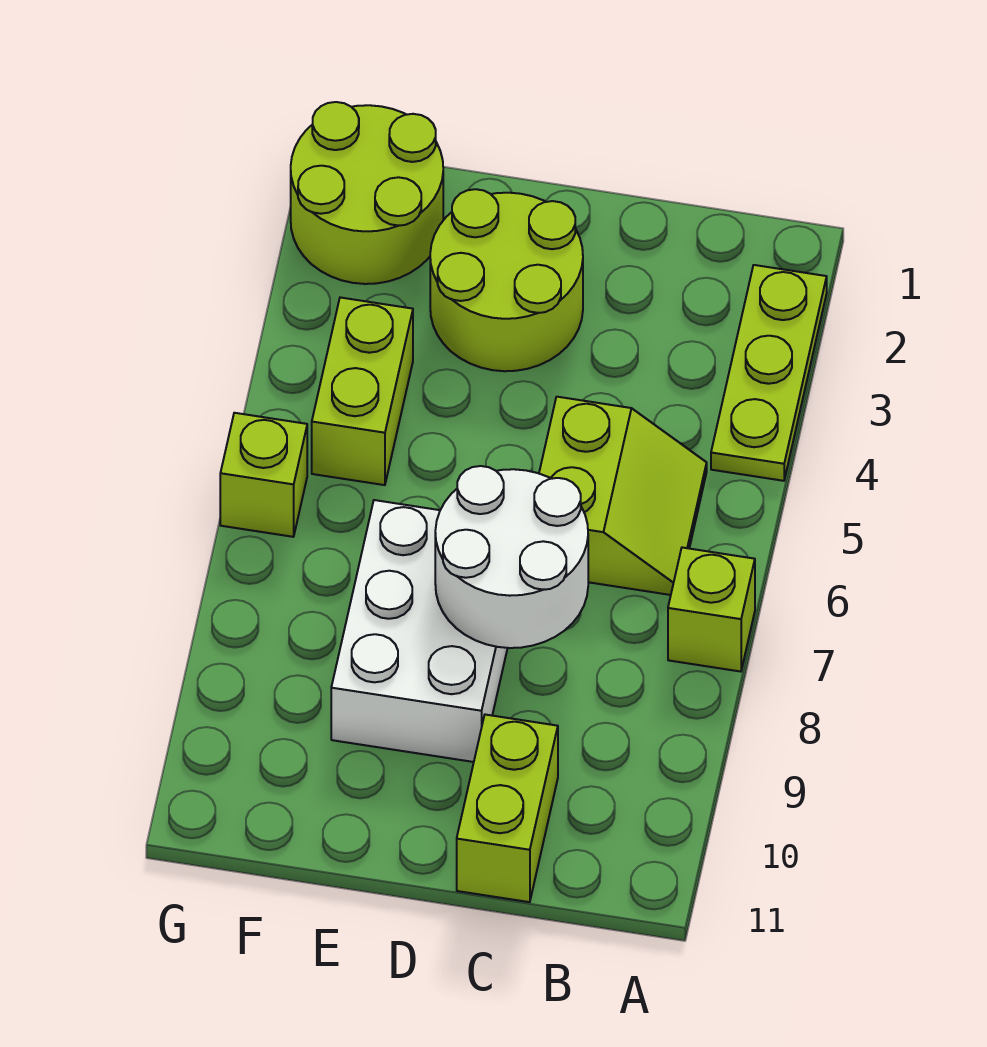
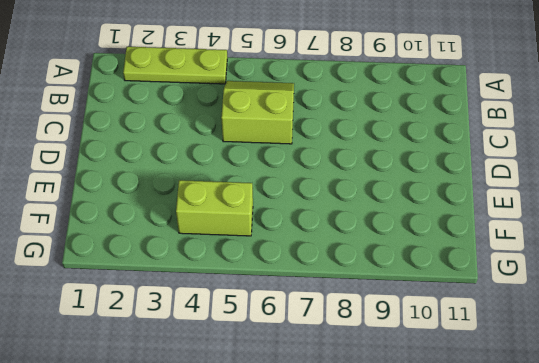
none -> lime brick A7 level 1
none -> lime brick C10:C11 level 1

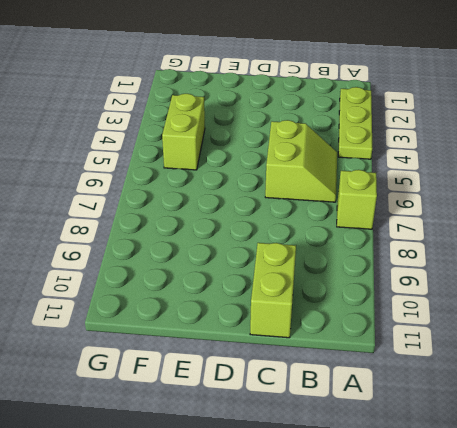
none -> lime round brick D2:E3 level 1
none -> white brick D7:E9 level 1

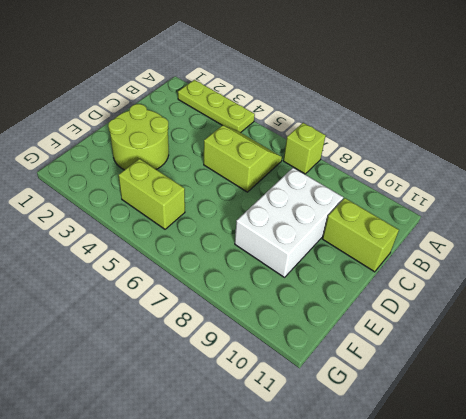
white brick C8:E9 level 1 -> white brick D7:E9 level 1
none -> lime round brick F1:G2 level 1
none -> lime brick G6 level 1

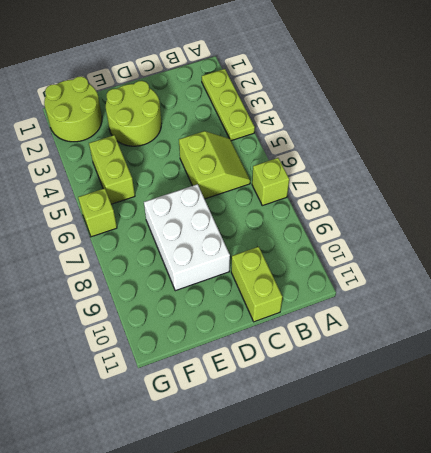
none -> white round brick C7:D8 level 2

